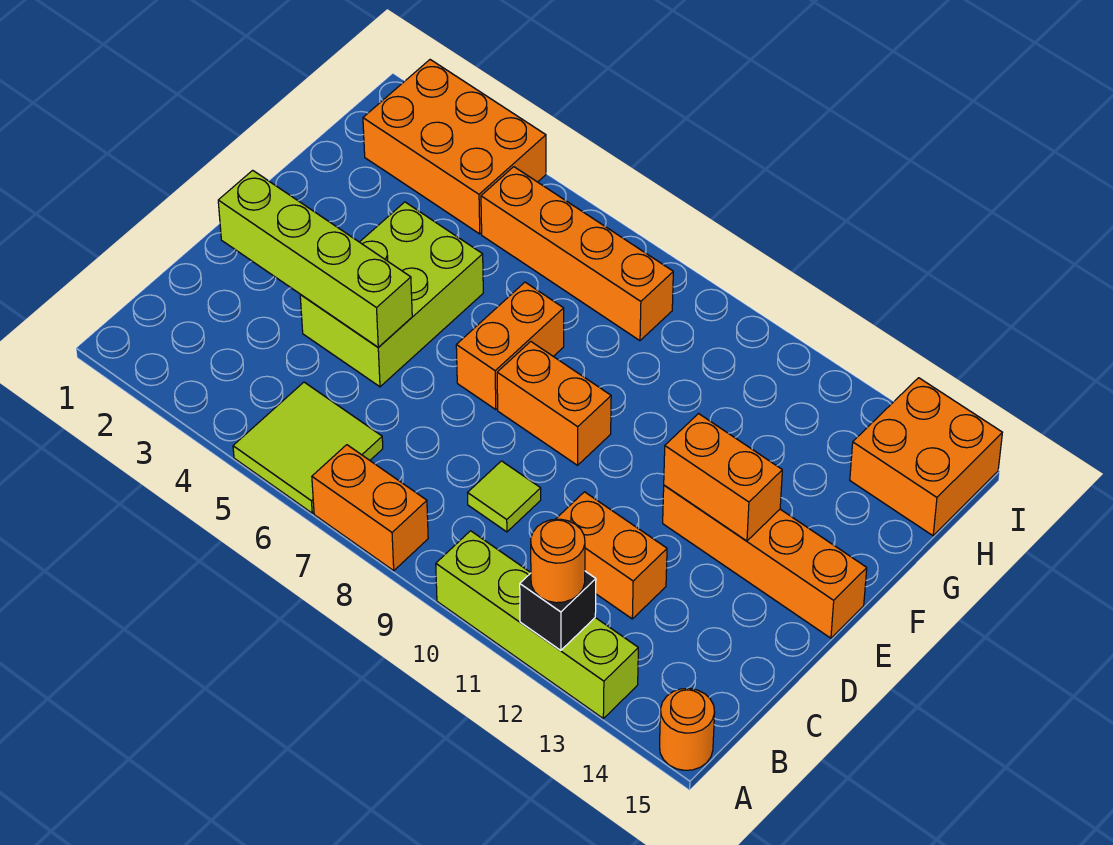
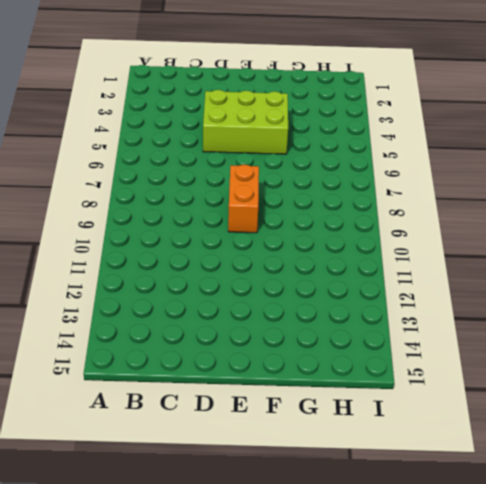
none -> lime tile A5:B6 level 1
none -> orange brick A7:A8 level 1
none -> lime brick A10:A13 level 1

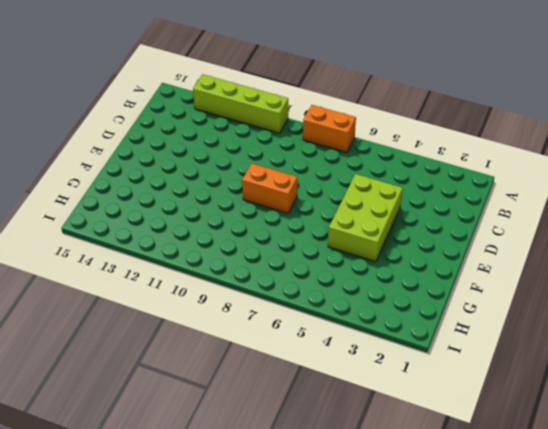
none -> lime tile A5:B6 level 1
none -> orange round brick A15 level 1
none -> lime tile C9 level 1

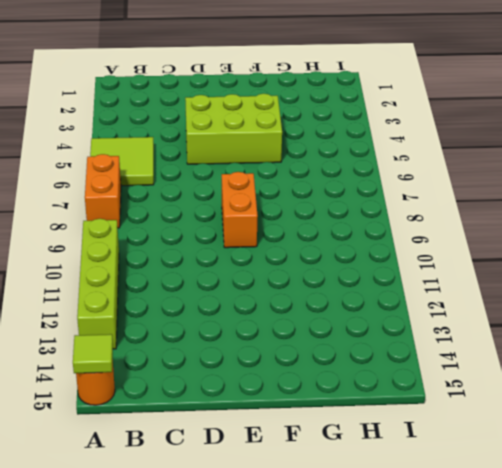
lime tile A15 level 2 -> lime tile C9 level 1
none -> orange brick C11:C12 level 1
none -> orange brick E7:F7 level 1
none -> orange brick E12:E15 level 1

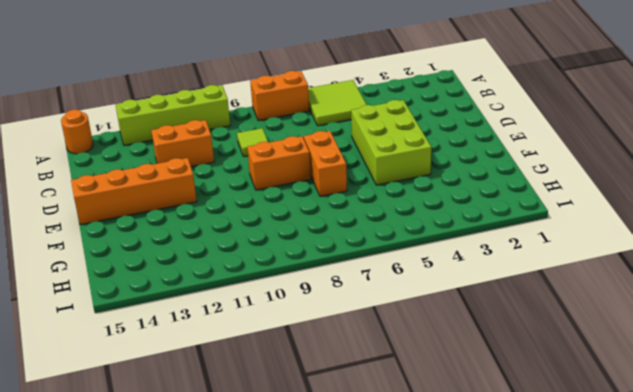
none -> orange brick H2:I4 level 1
none -> orange brick H5:H8 level 1
none -> orange brick H14:I15 level 1

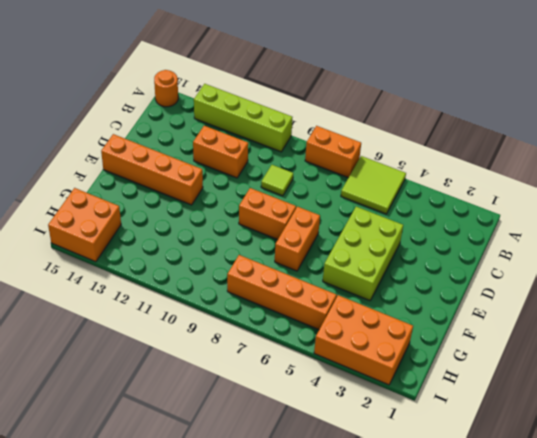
none -> black brick A12 level 2
none -> lime brick D2:D5 level 2
none -> orange brick E12:E13 level 2

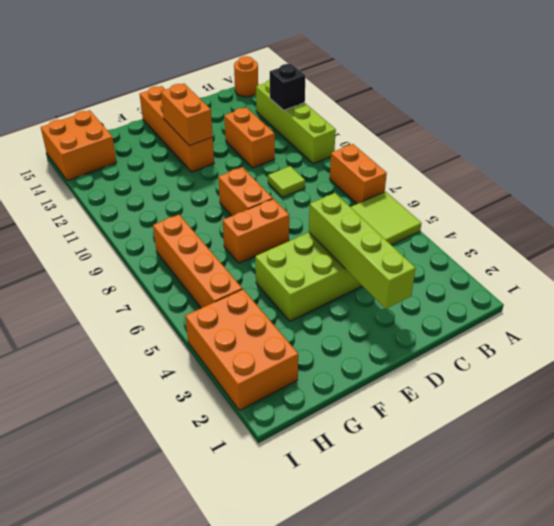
none -> orange round brick A12 level 3

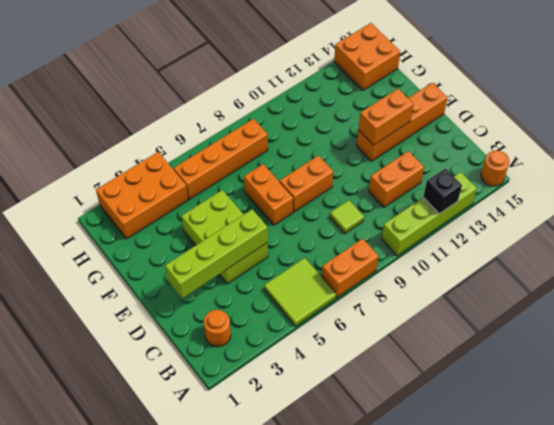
orange round brick B2 level 1 -> orange round brick A12 level 3

